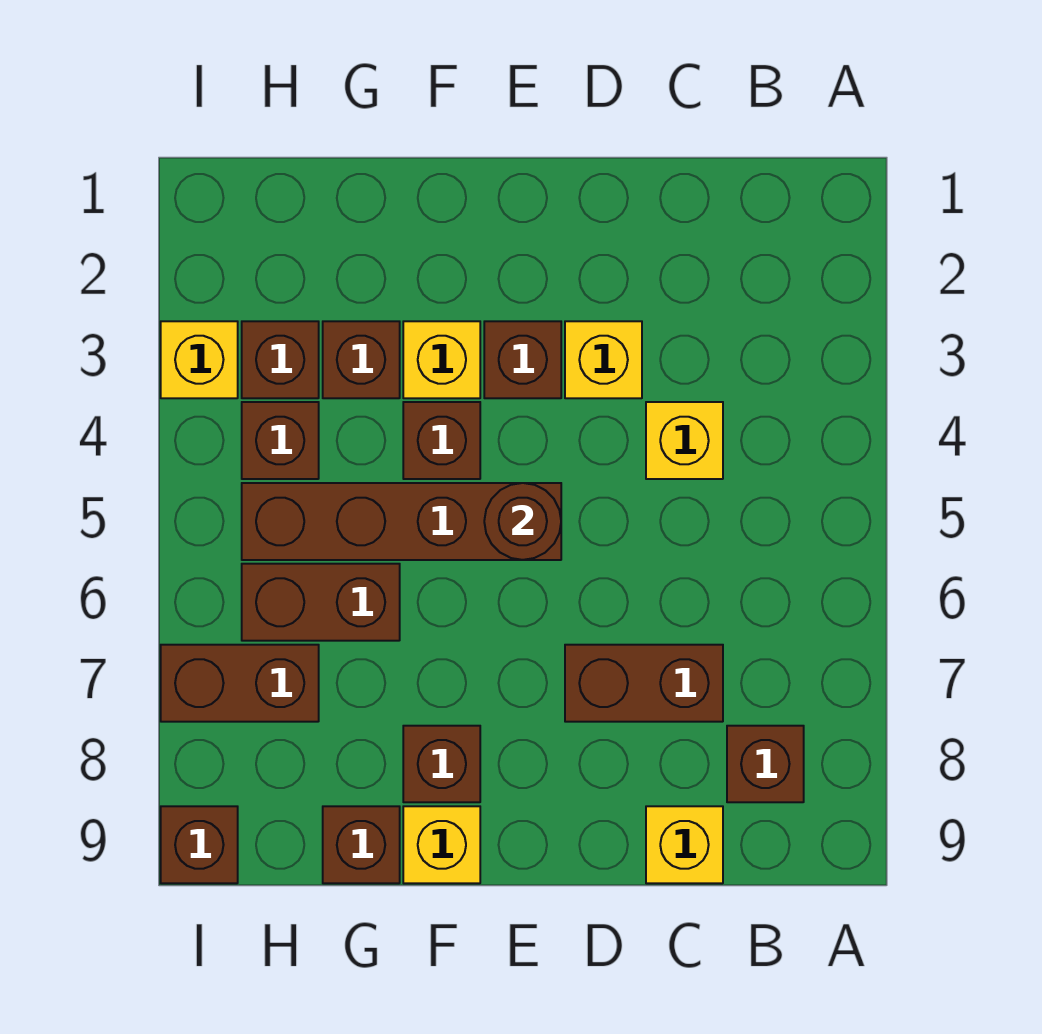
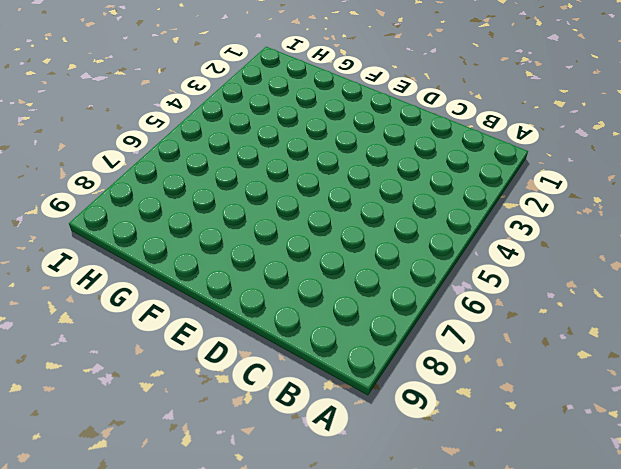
none -> brown brick B8 level 1
none -> yellow brick C4 level 1
none -> brown brick C7:D7 level 1

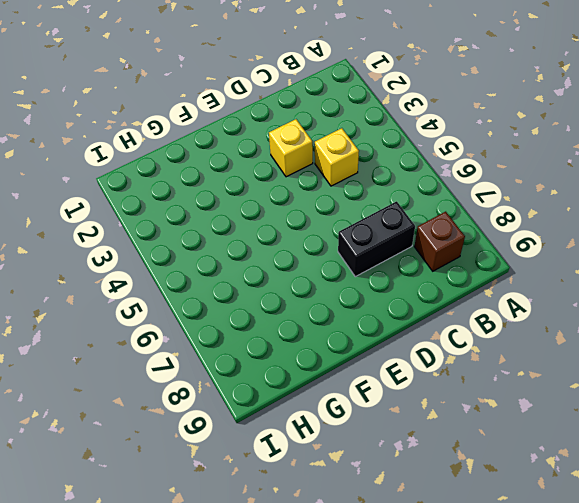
black brick C7:D7 level 1 -> brown brick C7:D7 level 1
none -> yellow brick C9 level 1
none -> brown brick E3 level 1
none -> brown brick E5:H5 level 1

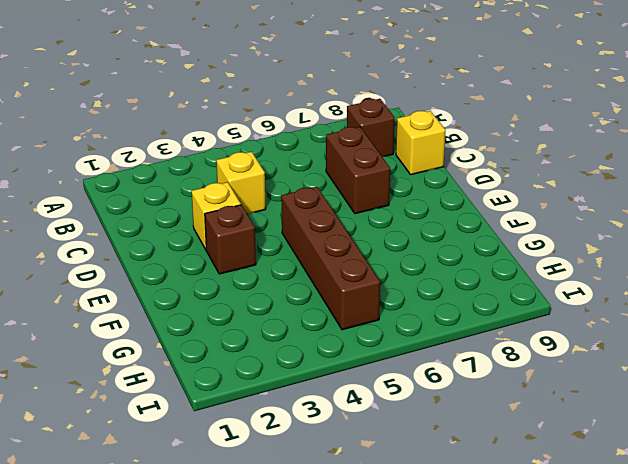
none -> yellow brick F3 level 1
none -> brown brick F4 level 1
none -> brown brick F8 level 1

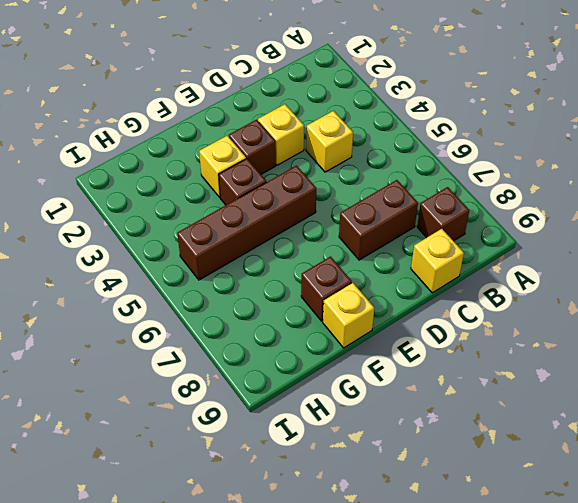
none -> brown brick G3 level 1
none -> brown brick G6:H6 level 1
none -> brown brick G9 level 1

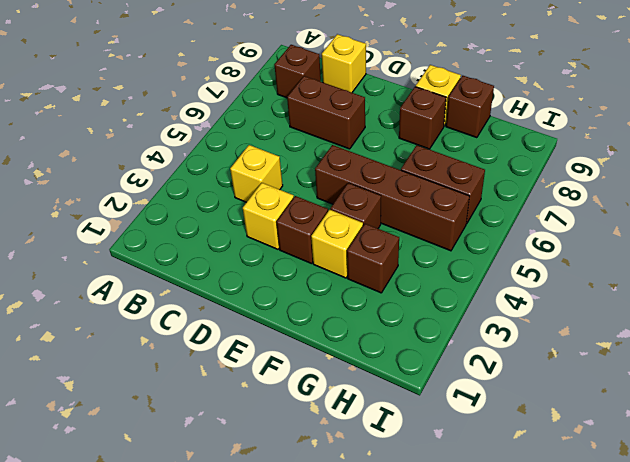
none -> brown brick H3 level 1
none -> brown brick H4 level 1
none -> brown brick H7:I7 level 1

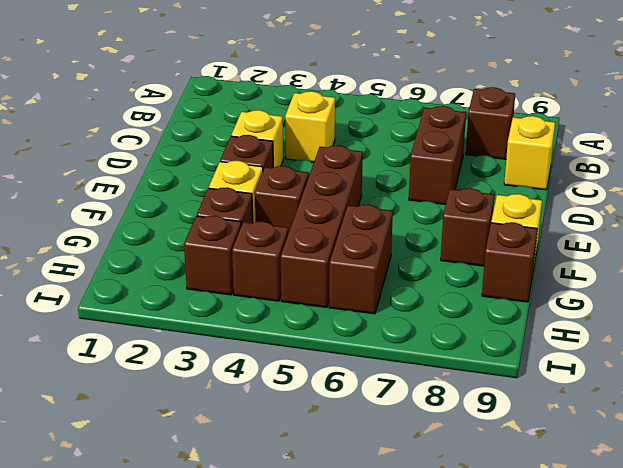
none -> brown brick H7:I7 level 1
none -> yellow brick I3 level 1
none -> brown brick I9 level 1

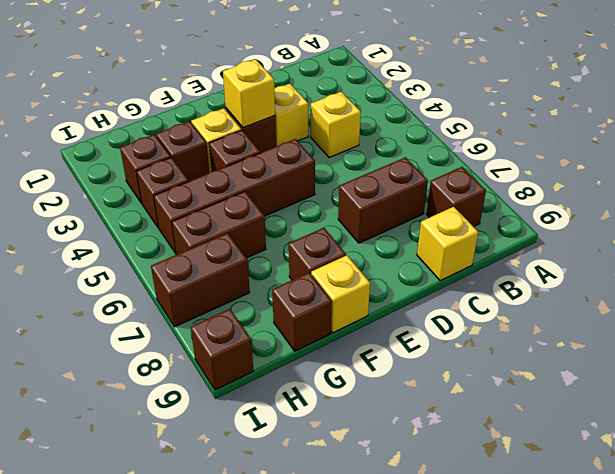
yellow brick E3 level 2 -> yellow brick I3 level 1
none -> brown round brick E5 level 2

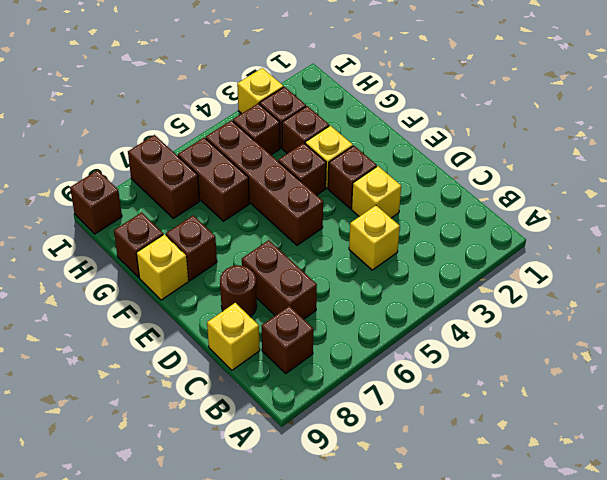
brown round brick D8 level 1 -> brown round brick E5 level 2

